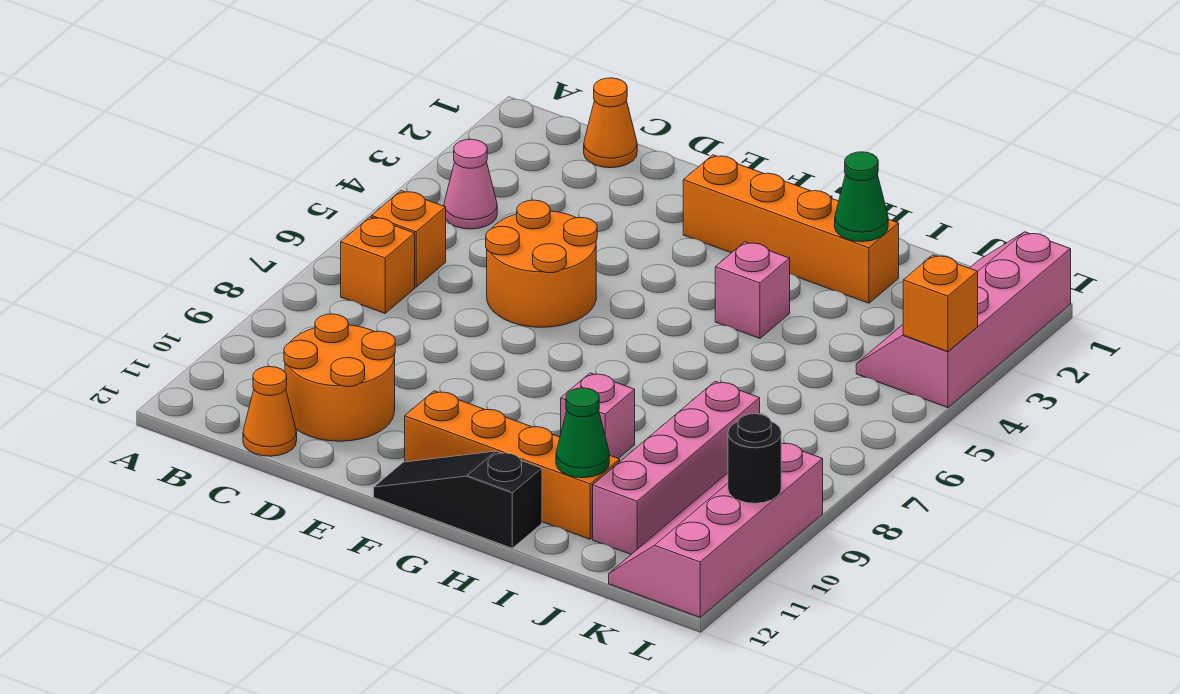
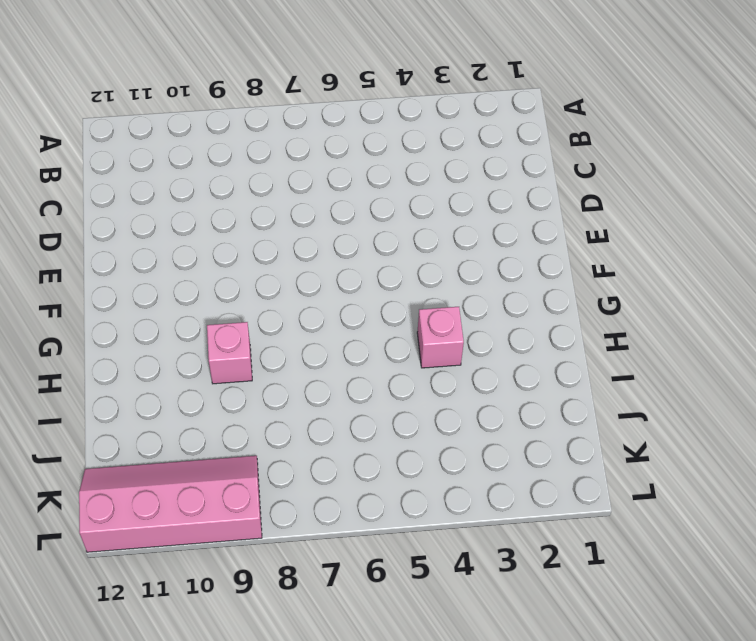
none -> pink cone B4 level 1
none -> orange brick B6 level 1
none -> orange brick B7 level 1

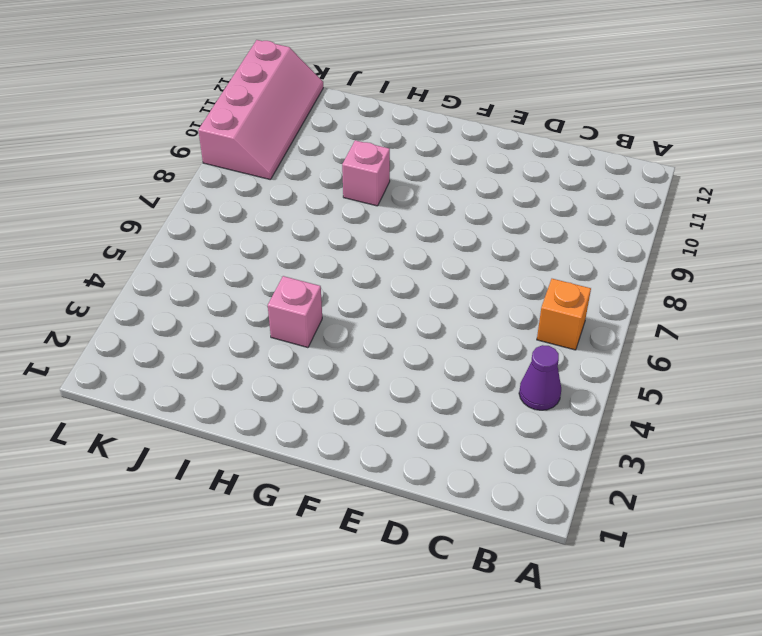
purple cone B4 level 1 -> pink cone B4 level 1
none -> orange brick B7 level 1
none -> orange cone C1 level 1
none -> orange round brick C10:D11 level 1

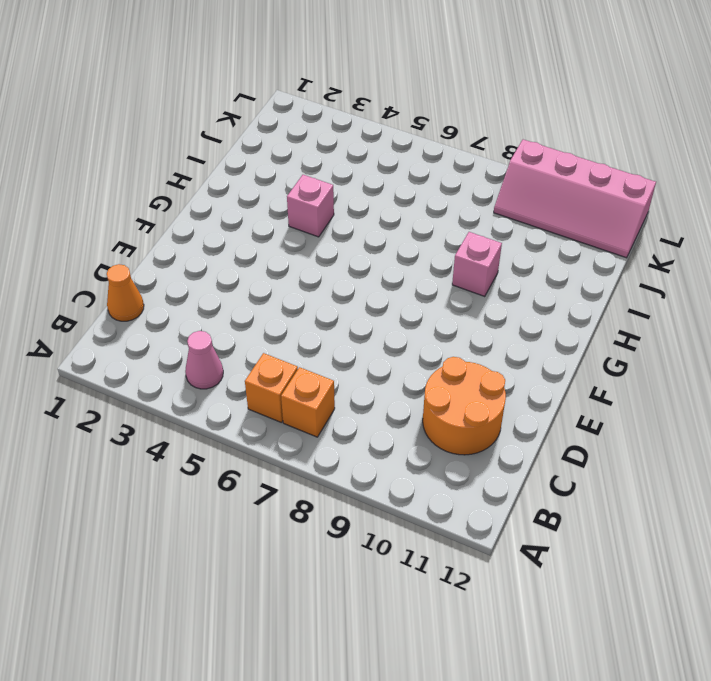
none -> orange cone C12 level 1
none -> orange round brick D5:E6 level 1
none -> orange brick F2:I2 level 1

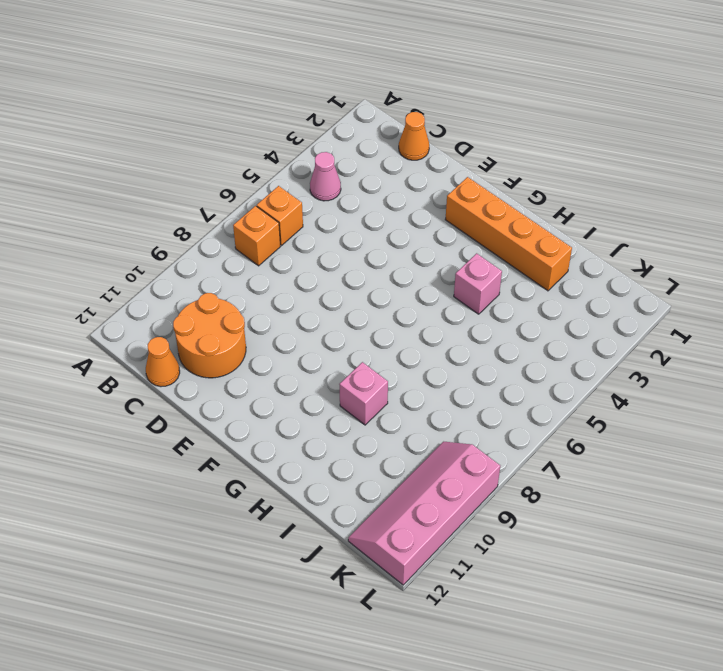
none -> orange round brick D5:E6 level 1
none -> orange brick F11:I11 level 1
none -> black slope F12:H12 level 1 top H

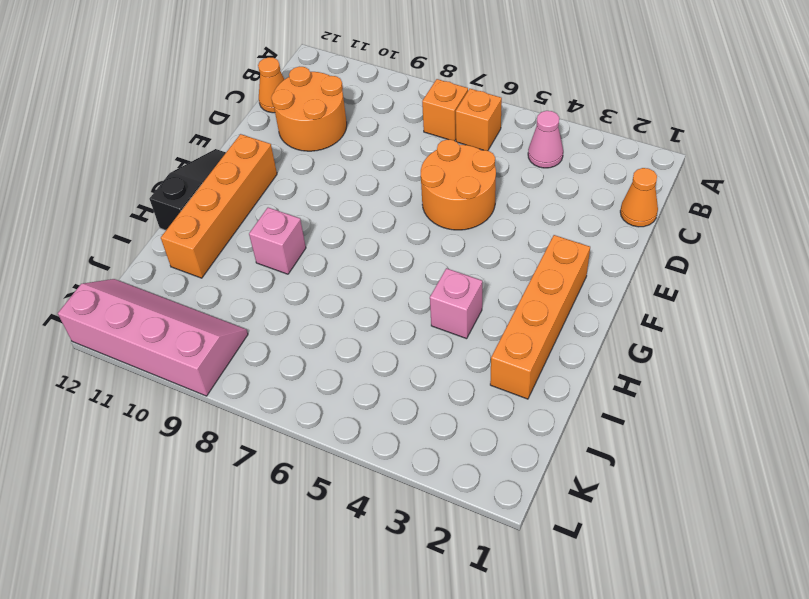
none -> pink brick J8:J11 level 1
none -> pink slope K1:L4 level 1 top L
none -> green cone I2 level 2

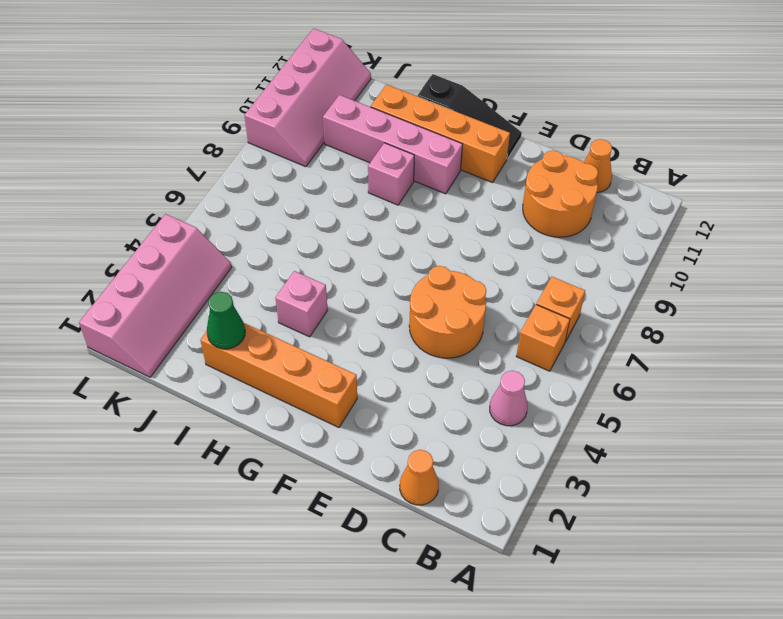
pink brick G10:J10 level 1 -> pink brick J8:J11 level 1
none -> green cone I11 level 2
none -> orange brick L4 level 2
none -> black round brick L10 level 2

